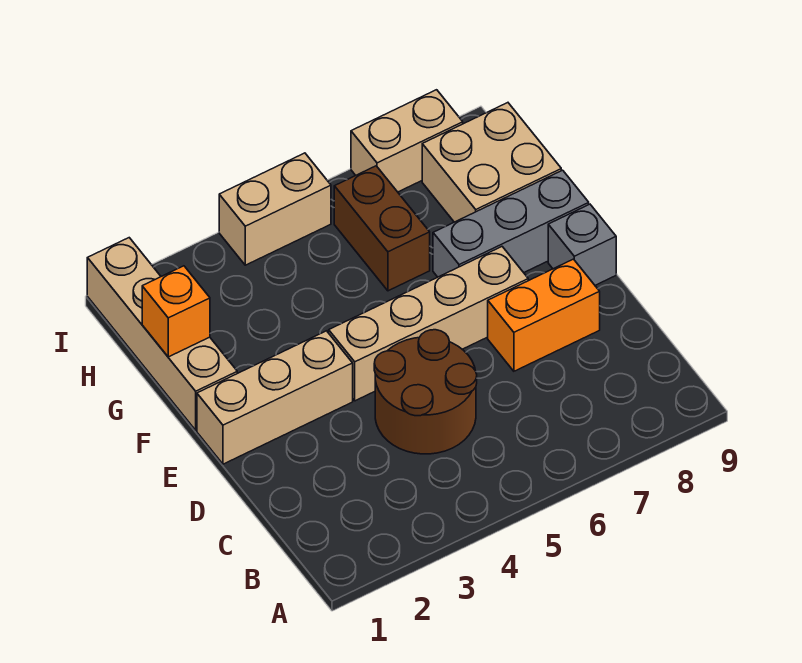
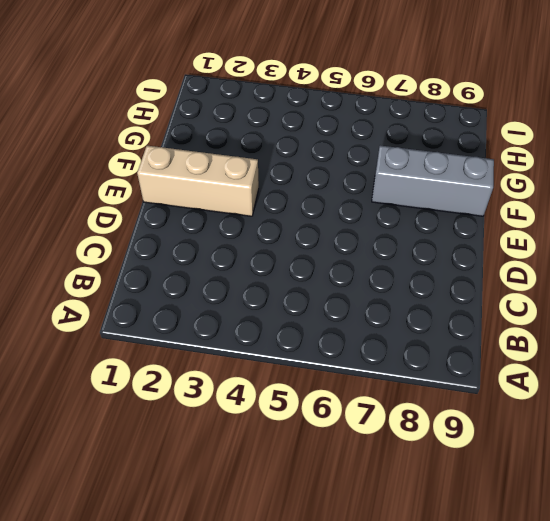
none -> brown round brick C4:D5 level 1
none -> orange brick D7:D8 level 1
none -> tan brick E4:E7 level 1

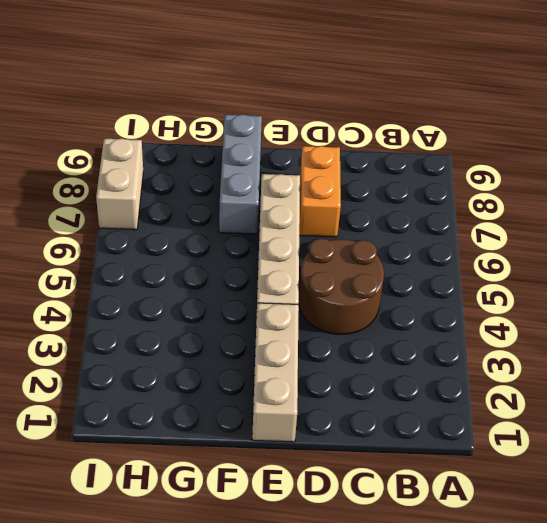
none -> grey brick E9 level 1
none -> tan brick F1:I1 level 1
none -> brown brick G6:H6 level 1

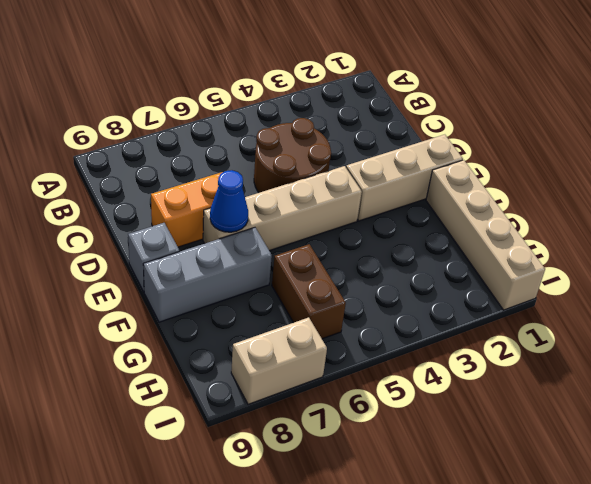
blue cone E7 level 2 -> none
none -> tan brick G8:H9 level 1
none -> tan brick I4:I5 level 1
none -> orange brick G1 level 2

